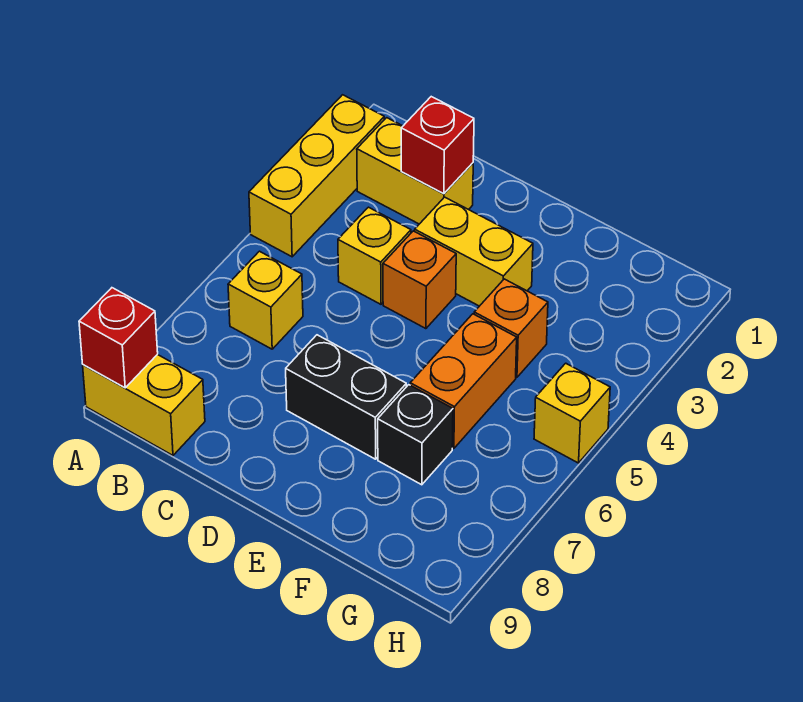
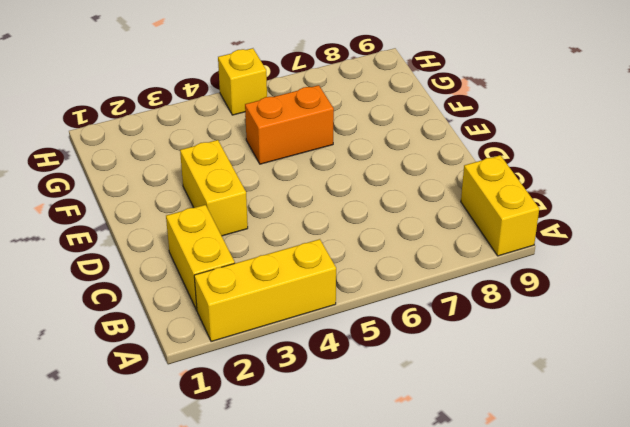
none -> yellow brick B6 level 1
none -> yellow brick C4 level 1
none -> orange brick D4 level 1

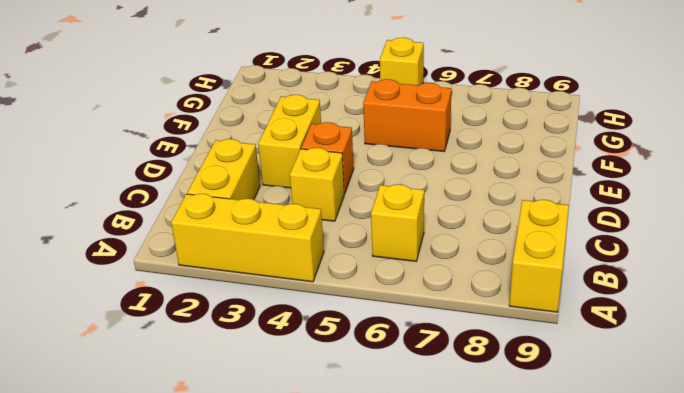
none -> black brick D7:E7 level 1
none -> orange brick F4 level 1
none -> black brick F7 level 1

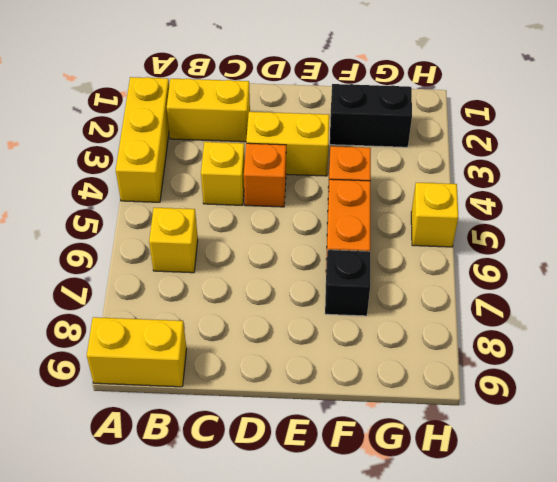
black brick F2:G2 level 1 -> black brick D7:E7 level 1
none -> red brick A9 level 2
none -> red brick C2 level 2

